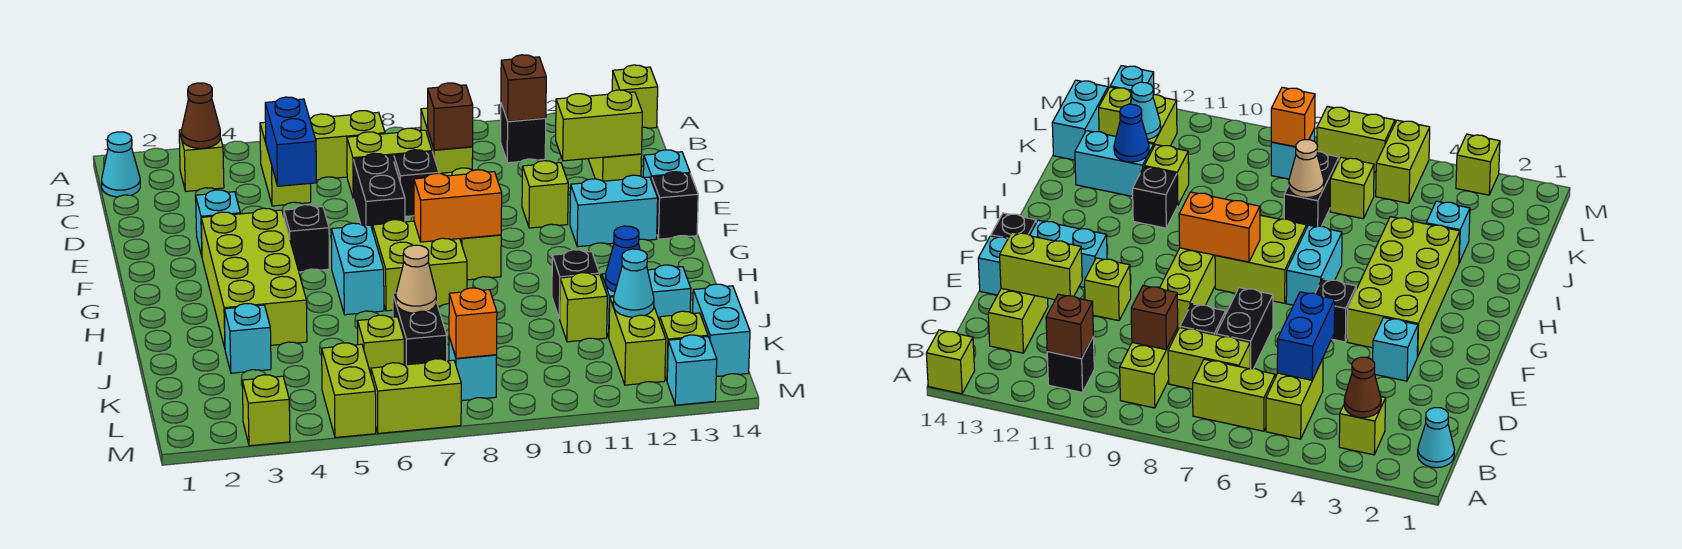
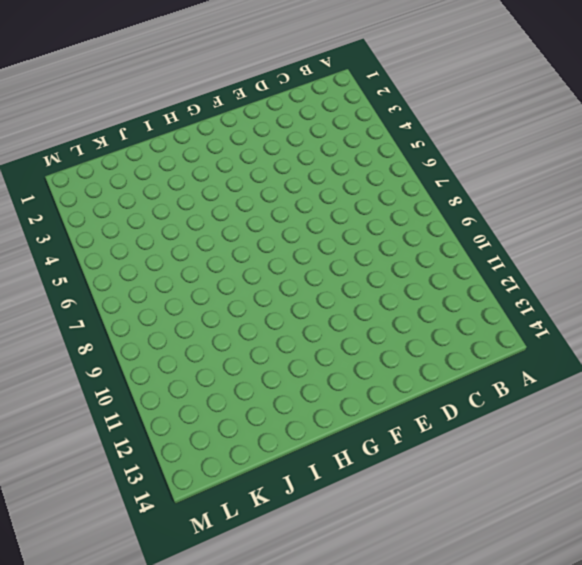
none -> lime brick A14 level 1
none -> cyan cone B1 level 1
none -> lime brick B3 level 1
none -> lime brick B5:C5 level 1

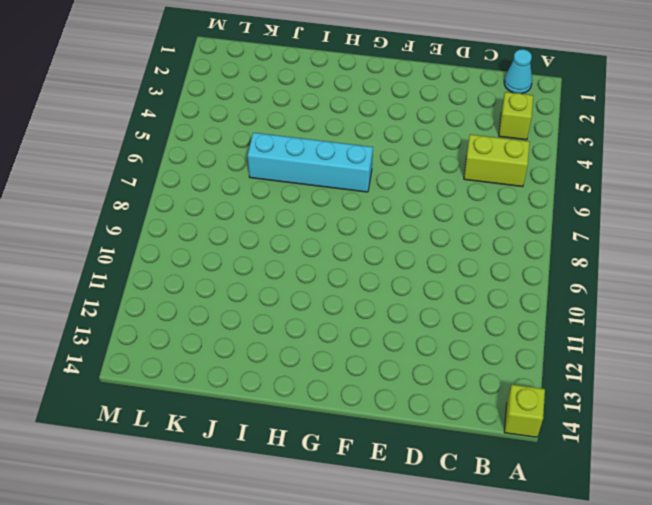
cyan brick G6:J6 level 1 -> cyan brick G6:H6 level 1
none -> lime brick B6:B7 level 1
none -> lime brick B9:C9 level 1
none -> black brick B11 level 1
none -> lime brick C7:C8 level 1

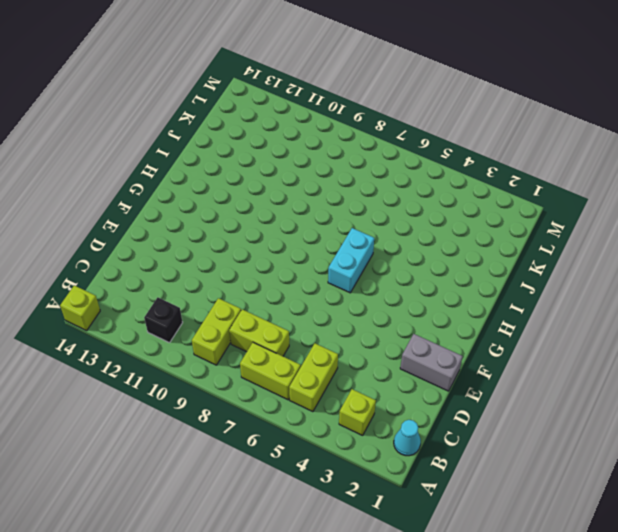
grey brick E1:E2 level 1 -> none
none -> lime brick C13:D13 level 1
none -> black brick D7:E7 level 1
none -> black brick D8 level 1
none -> cyan brick E3 level 1

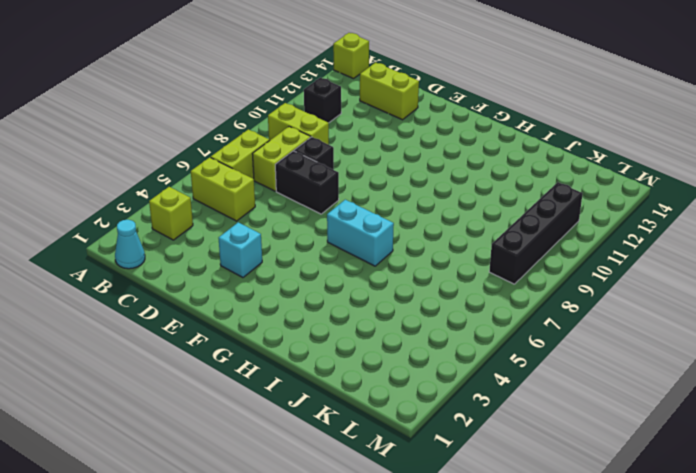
black brick L8:L11 level 1 -> cyan brick L8 level 1
none -> lime brick E9:G9 level 1
none -> lime brick E11 level 1
none -> cyan brick E14 level 1
none -> lime brick F3:I4 level 1

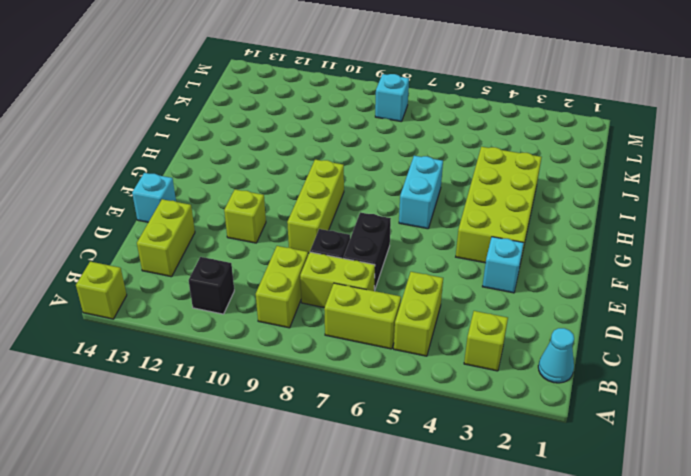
none -> black brick F5 level 1
none -> cyan brick F12:F13 level 1
none -> black brick F14 level 1
none -> lime brick G7:H8 level 1

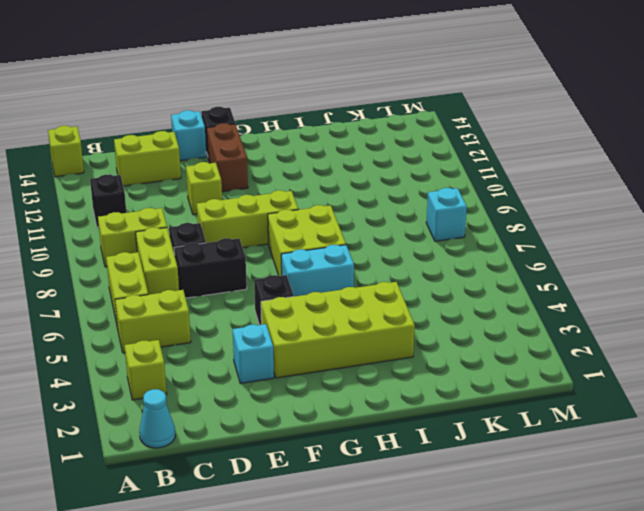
brown brick F12:F13 level 1 -> cyan brick F12:F13 level 1
none -> black brick I11 level 1
none -> cyan brick J3 level 1
none -> black brick J7:K7 level 1
none -> lime brick J11 level 1

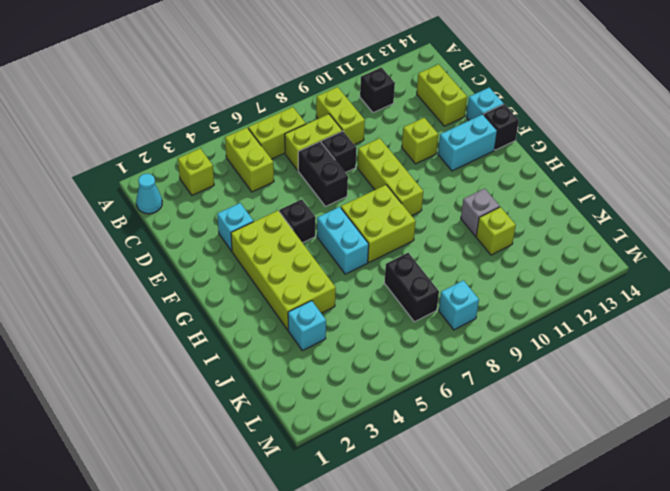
grey brick I11 level 1 -> black brick I11 level 1
none -> lime brick A14 level 1
none -> cyan brick J12:J13 level 1
none -> lime brick K6 level 1
none -> lime brick K12:L12 level 1

